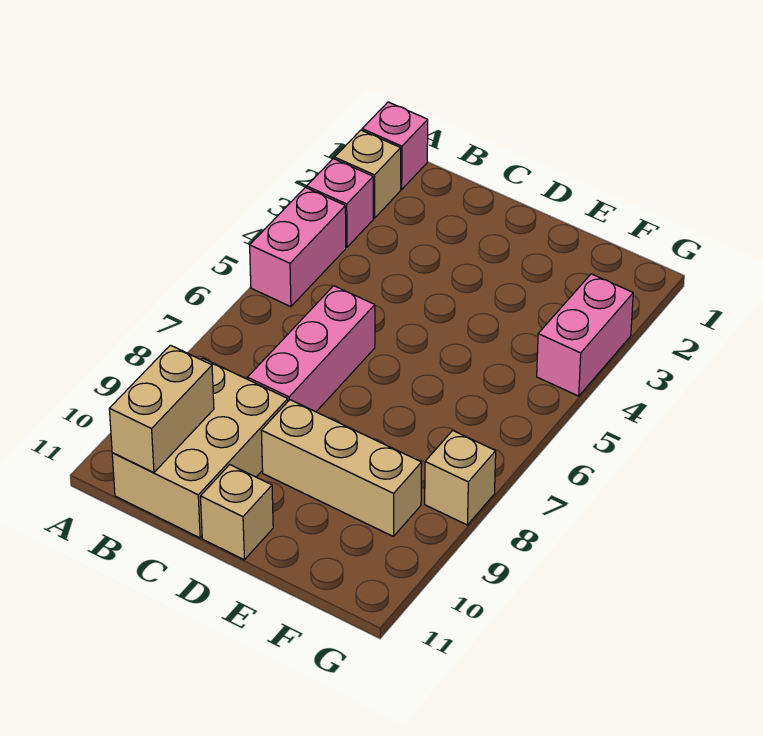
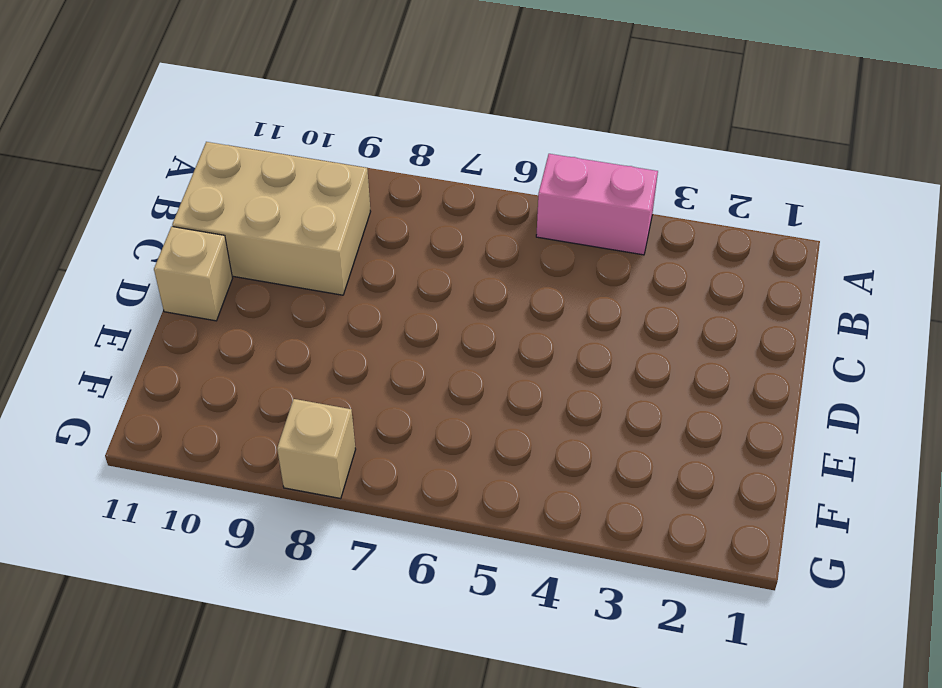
none -> pink brick A1 level 1
none -> tan brick A2 level 1

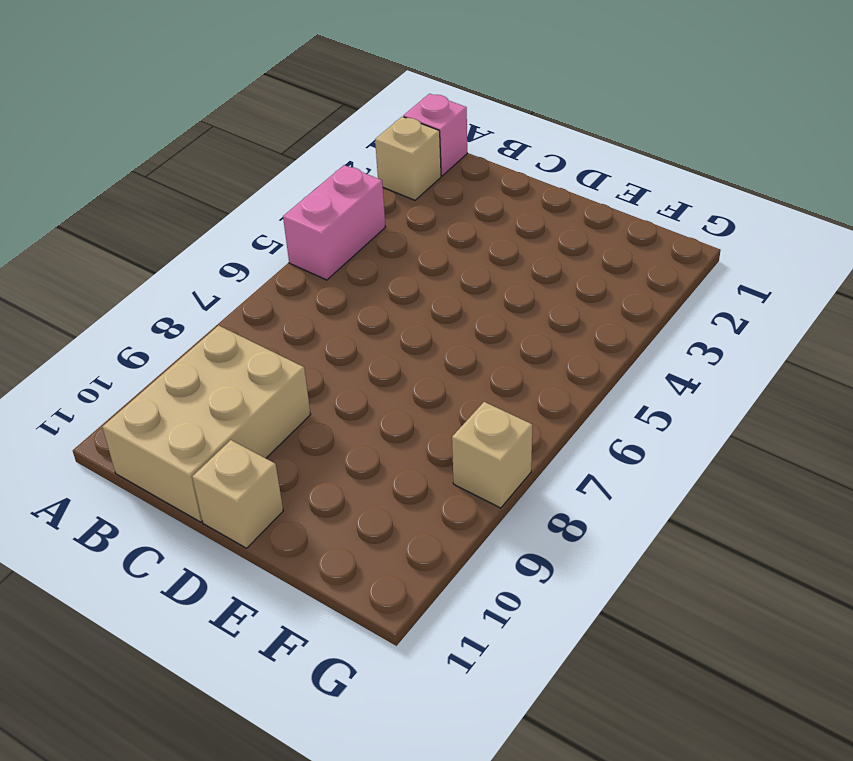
none -> pink brick A3 level 1
none -> pink brick C6:C8 level 1

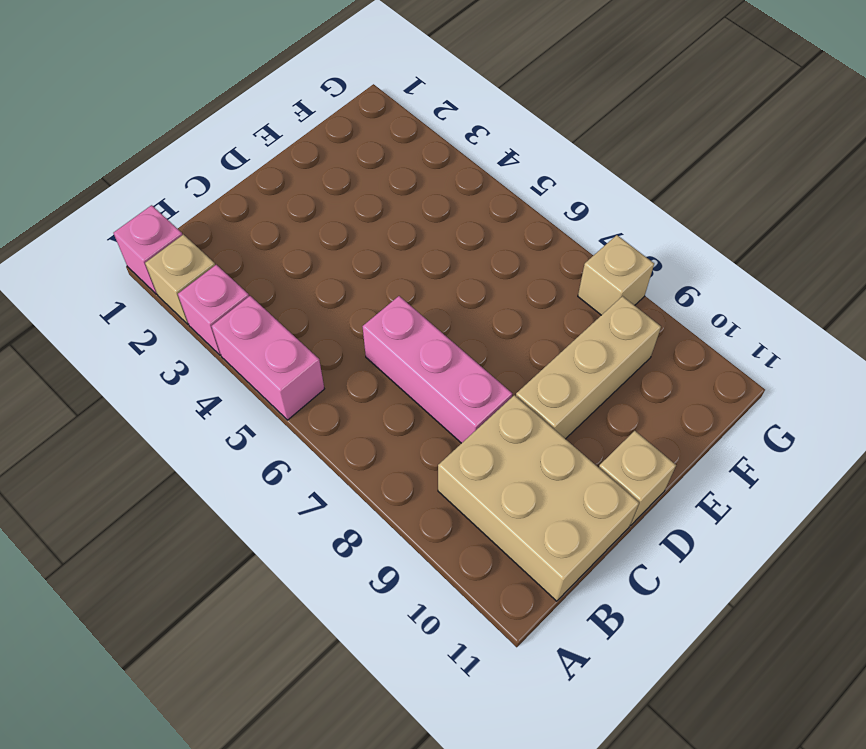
none -> pink brick G3:G4 level 1
none -> tan brick B10:B11 level 2

